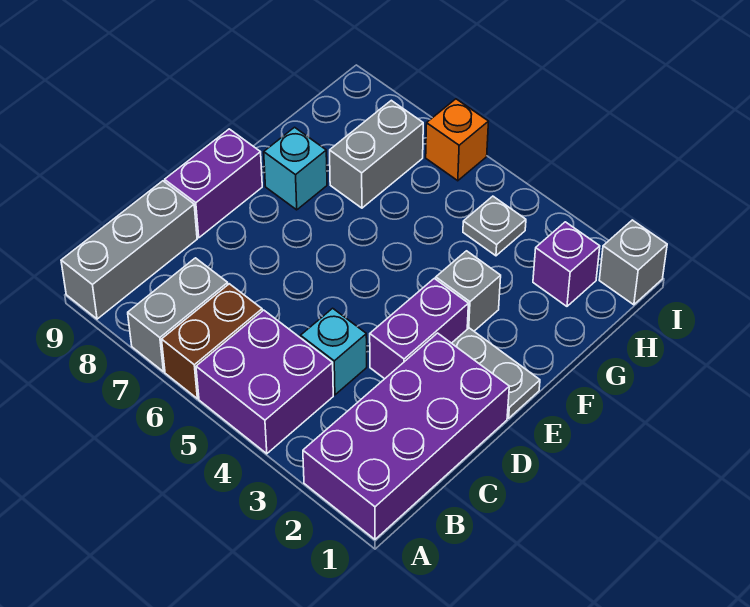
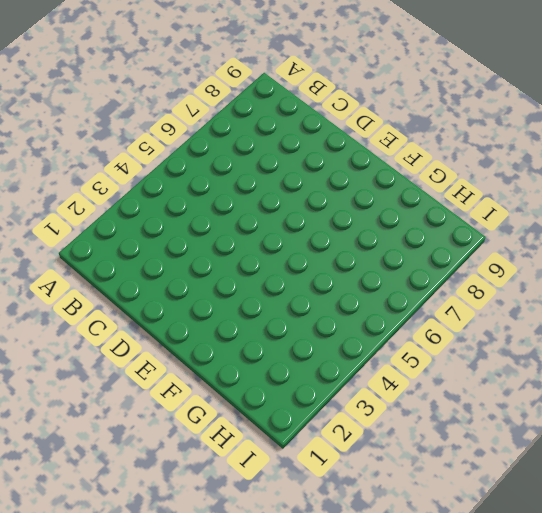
none -> purple brick A1:D2 level 1
none -> purple brick A4:B5 level 1
none -> brown brick A6:B6 level 1

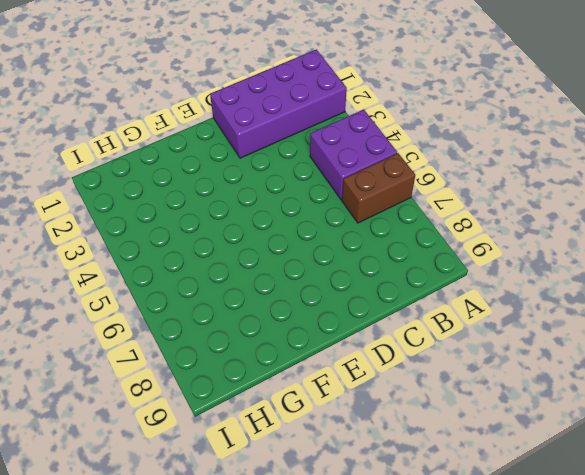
none -> grey brick A7:B7 level 1
none -> grey brick A9:C9 level 1
none -> cyan brick C4 level 1

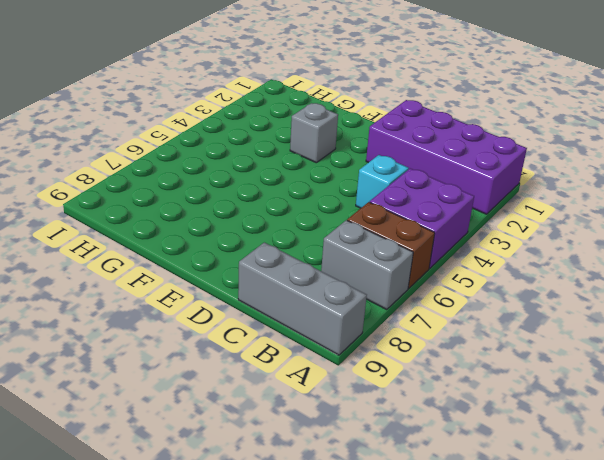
none -> purple brick D3:E3 level 1
none -> purple brick D9:E9 level 1
none -> grey plate E1:E2 level 1

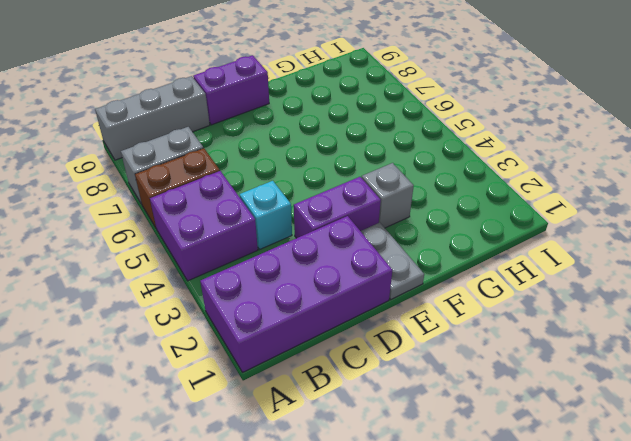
none -> cyan brick F8 level 1
none -> grey brick G7:H7 level 1
none -> purple brick H2 level 1

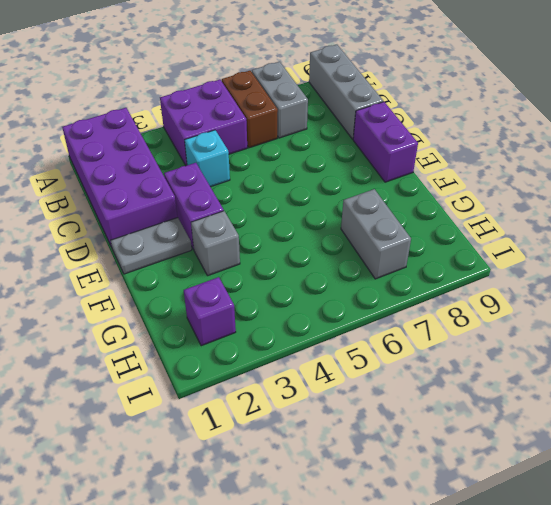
none -> cyan brick F8 level 1
none -> grey plate H4 level 1
none -> grey brick I1 level 1

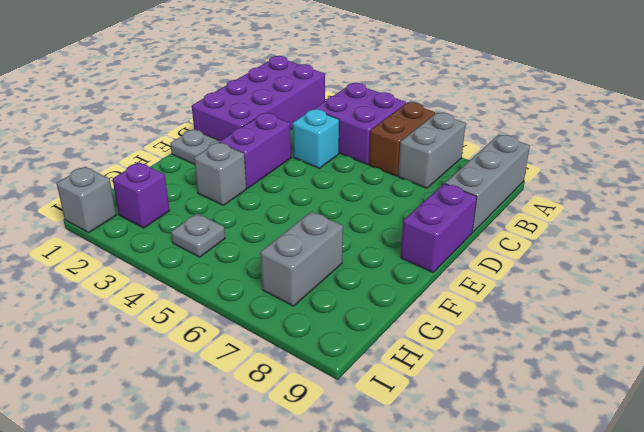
none -> cyan brick F8 level 1
none -> orange brick I6 level 1

